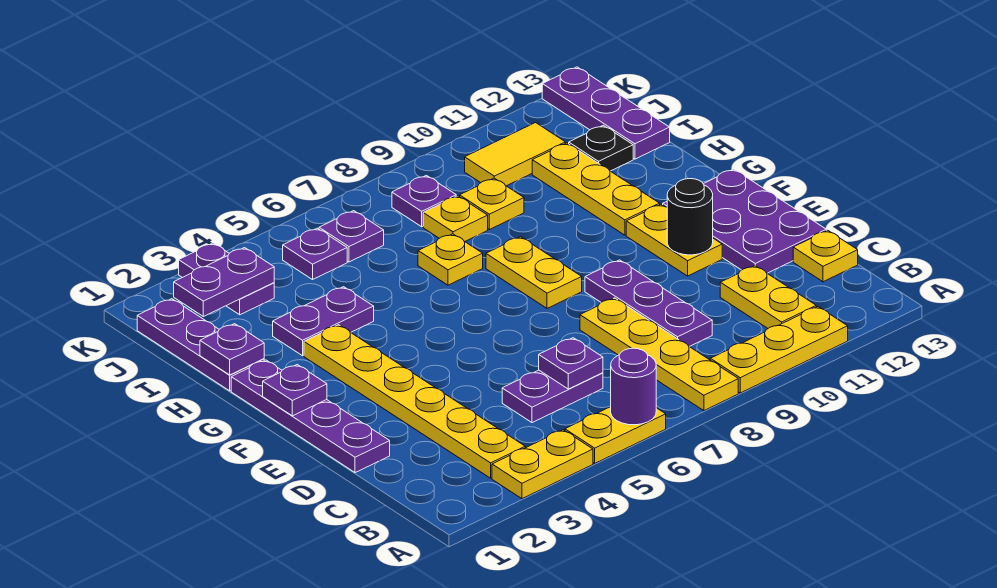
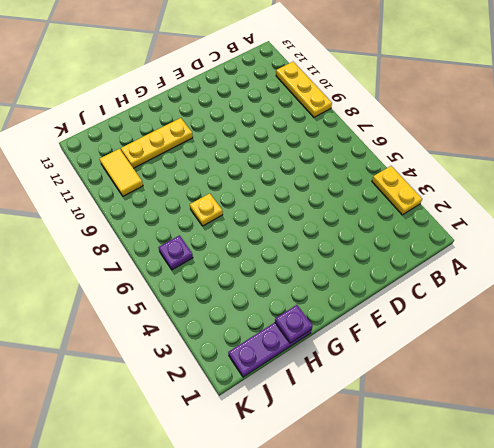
none -> yellow plate A5:A6 level 1
none -> yellow plate A8:D8 level 1
none -> yellow plate B3:G3 level 1
none -> yellow plate B11:C11 level 1

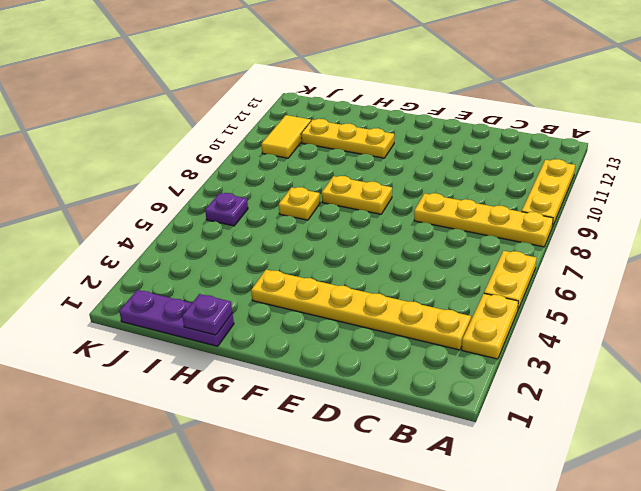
none -> yellow plate B11:C11 level 1
none -> purple plate C5:C6 level 1
none -> purple plate C9:E9 level 1
none -> yellow plate C13 level 1

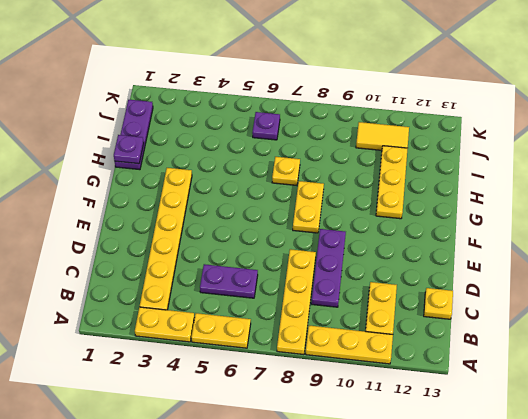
none -> purple plate D1:G1 level 1
none -> purple plate D12:F13 level 1
none -> yellow plate E11:F11 level 1
none -> purple plate H3:H4 level 1

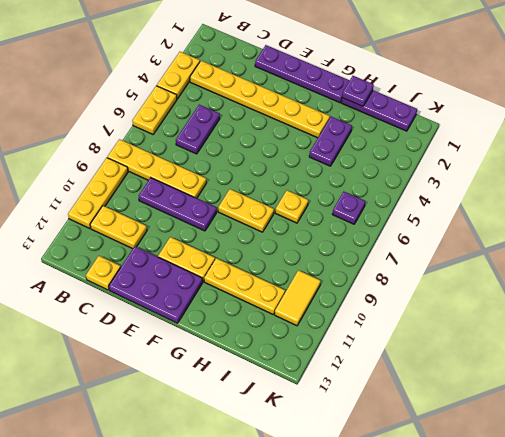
none -> yellow plate I8 level 1
none -> yellow plate I9 level 1
none -> black plate I12 level 1
none -> purple plate I13:K13 level 1

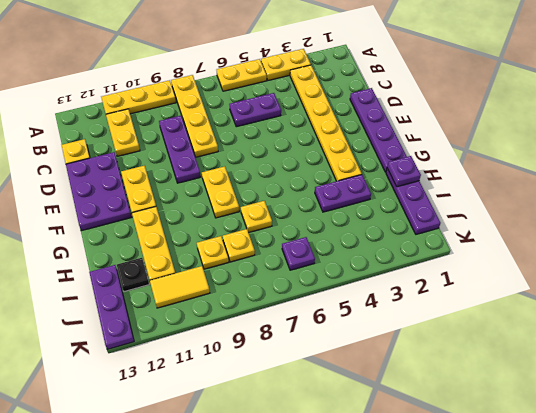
none -> purple plate J3:K3 level 1
none -> purple plate J5 level 1
none -> purple plate J8 level 1
none -> purple round brick A6 level 2

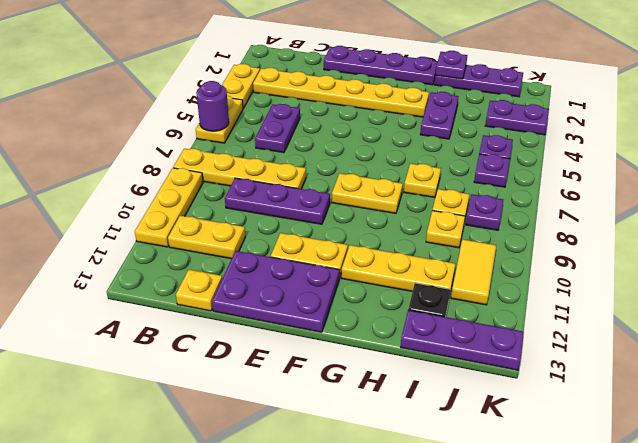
none -> purple plate C6 level 2
none -> black round brick E11 level 2
none -> purple plate F1 level 2
none -> purple plate J2:J3 level 2

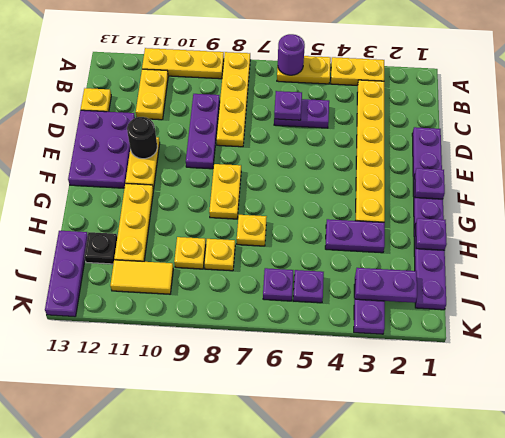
none -> purple plate J8 level 1

